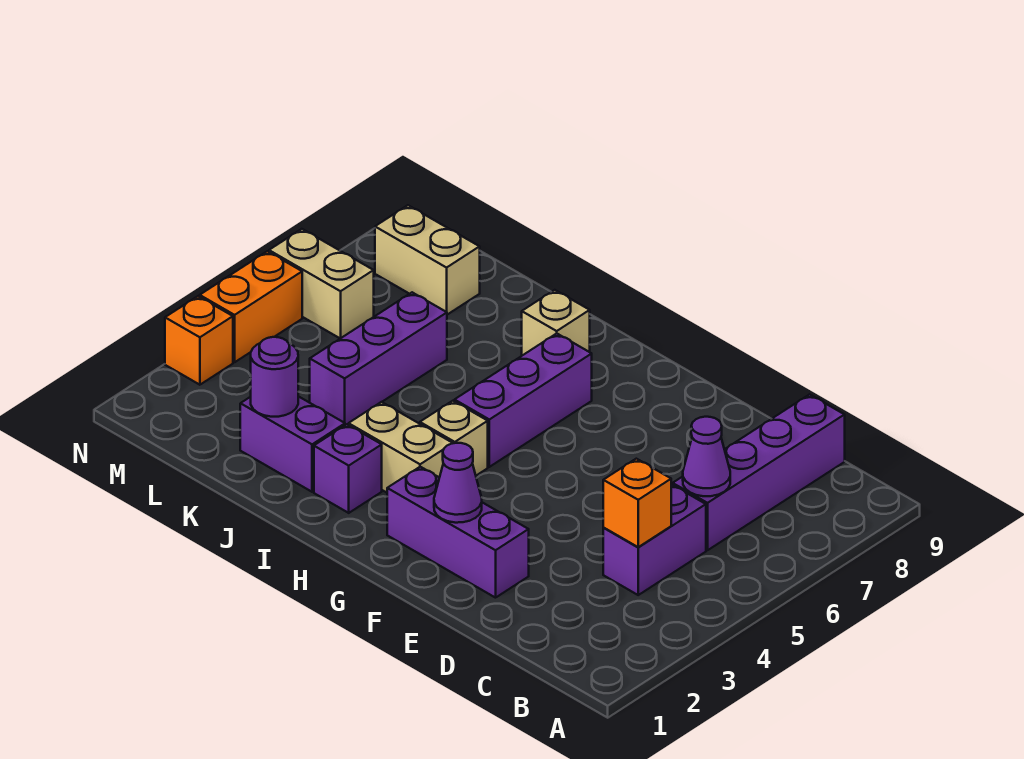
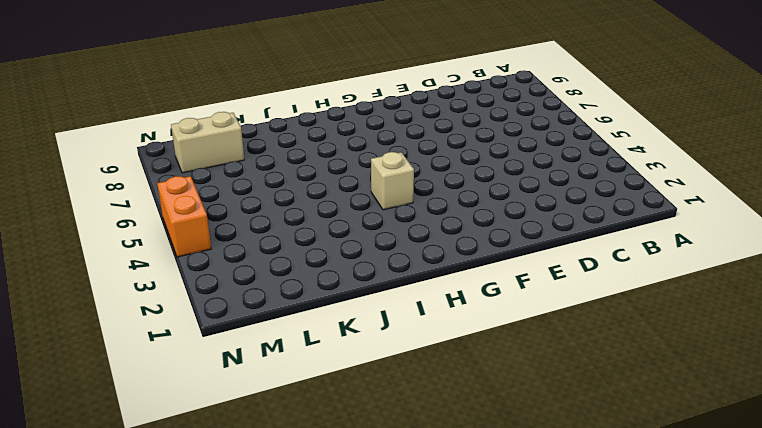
none -> purple brick C4:C5 level 1
none -> purple brick C6:C9 level 1
none -> purple brick E2:G2 level 1

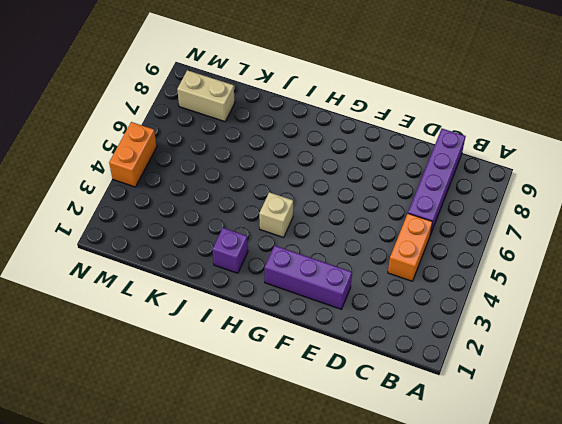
orange brick C4:C5 level 1 -> purple brick C4:C5 level 1
none -> tan brick H3:I3 level 1
none -> purple brick H5:H7 level 1
none -> tan brick I8 level 1

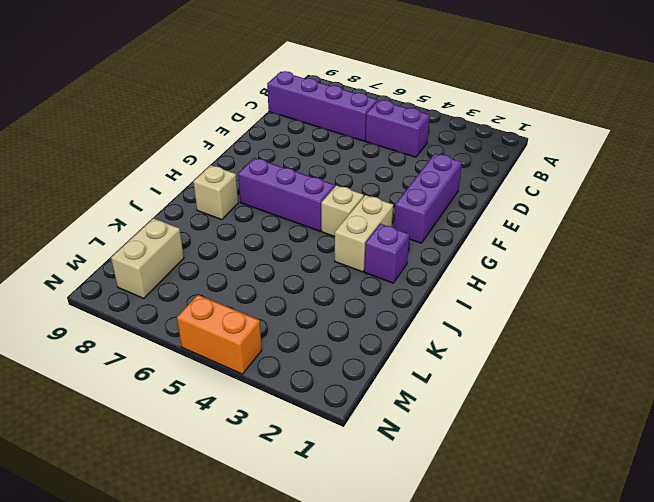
none -> purple brick J2:K2 level 1
none -> purple brick K4:K6 level 1
none -> tan brick M6:N6 level 1

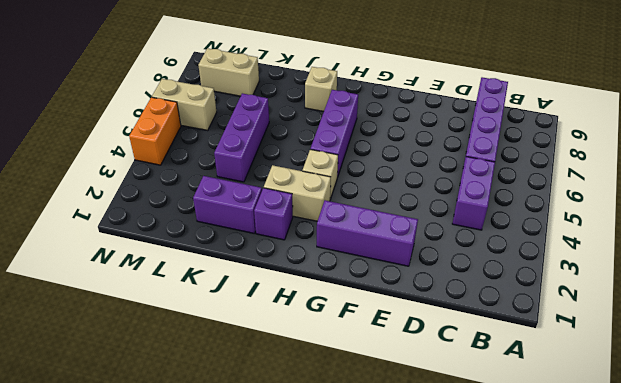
none -> orange brick N3 level 1
none -> orange brick C4 level 2
none -> purple cone C6 level 2

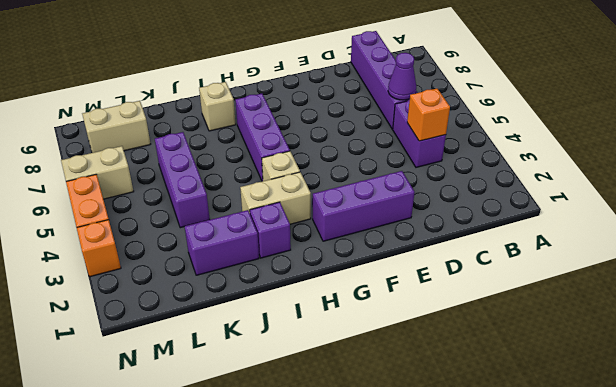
none -> purple cone F2 level 2
none -> purple round brick K2 level 2

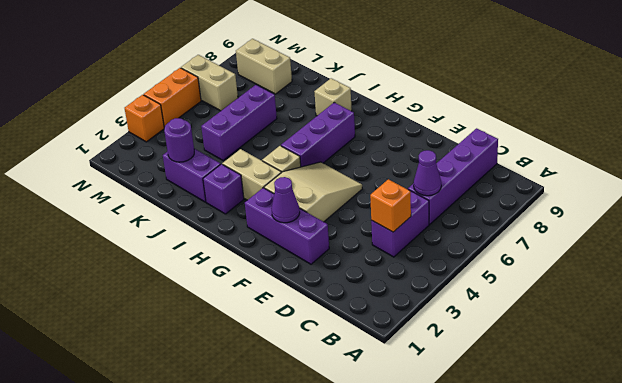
tan slope F3:G5 level 1 top 3 -> none

